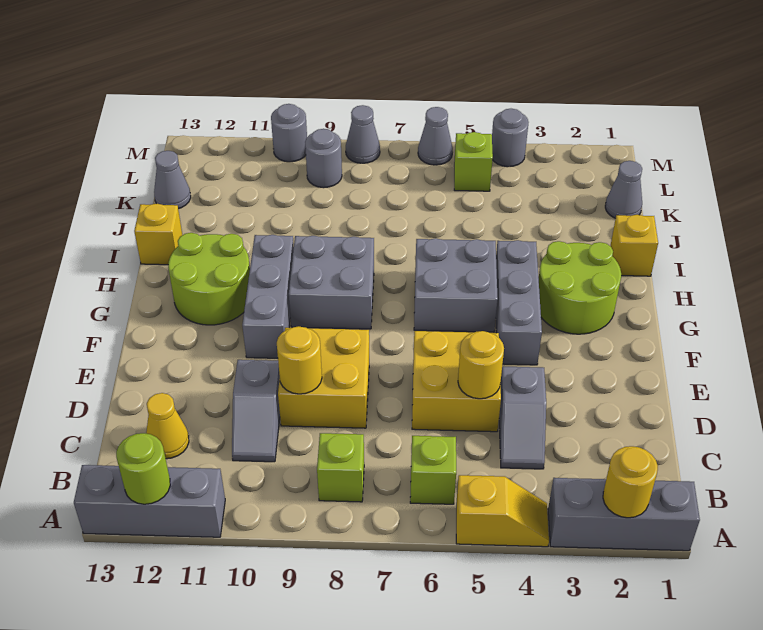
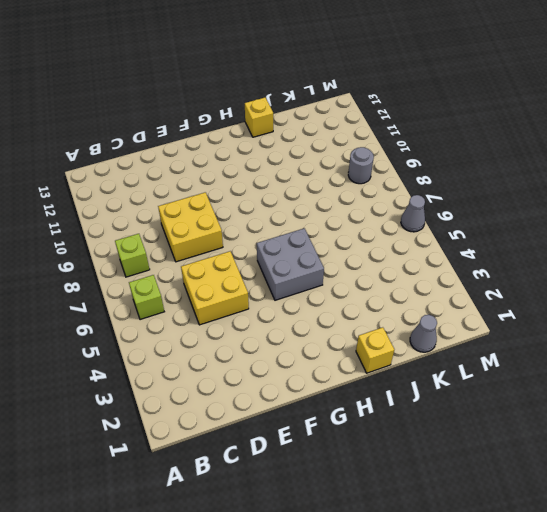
none -> grey brick A1:A3 level 1
none -> yellow slope A4:A5 level 1 top 5
none -> grey brick A11:A13 level 1
none -> grey slope C4:D4 level 1 top D

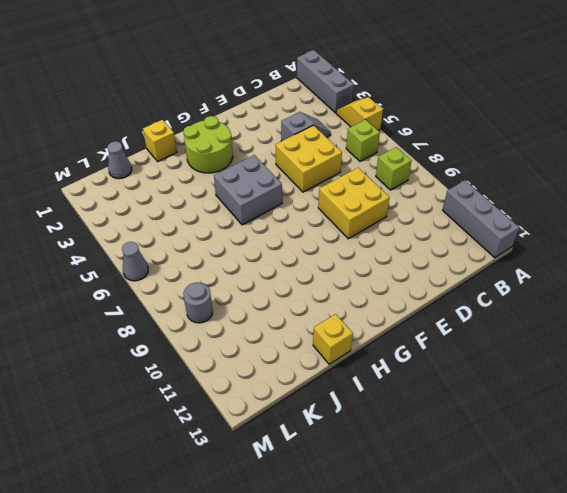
none -> grey slope C10:D10 level 1 top D
none -> yellow cone C12 level 1
none -> grey brick F4:H4 level 1
none -> grey brick F10:H10 level 1

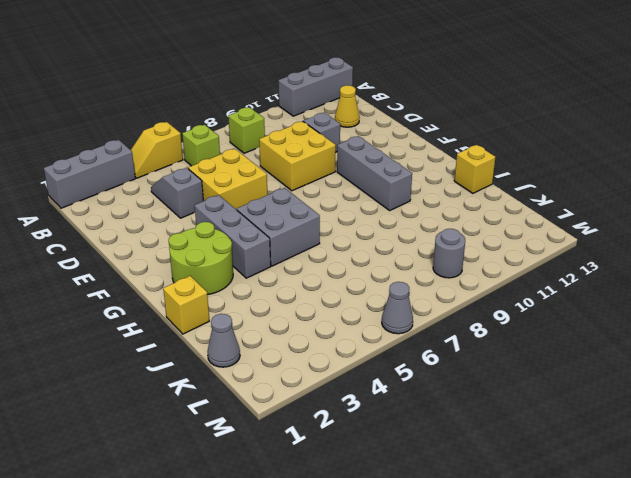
none -> grey brick G8:H9 level 1
none -> lime round brick G11:H12 level 1
none -> grey cone K13 level 1
none -> lime brick L5 level 1

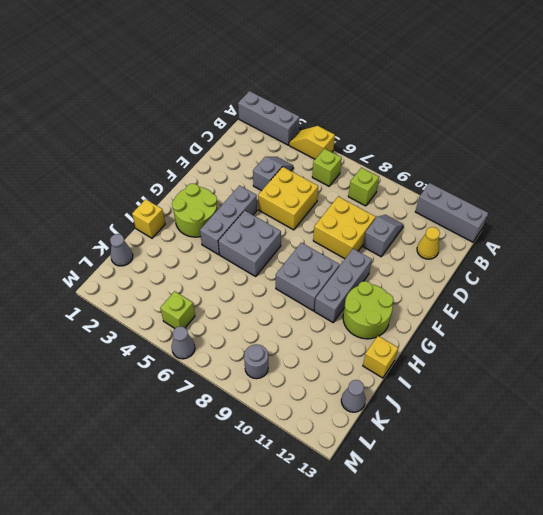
none -> grey round brick M4 level 1
none -> grey cone M8 level 1
none -> grey round brick M10 level 1
none -> yellow round brick A2 level 2

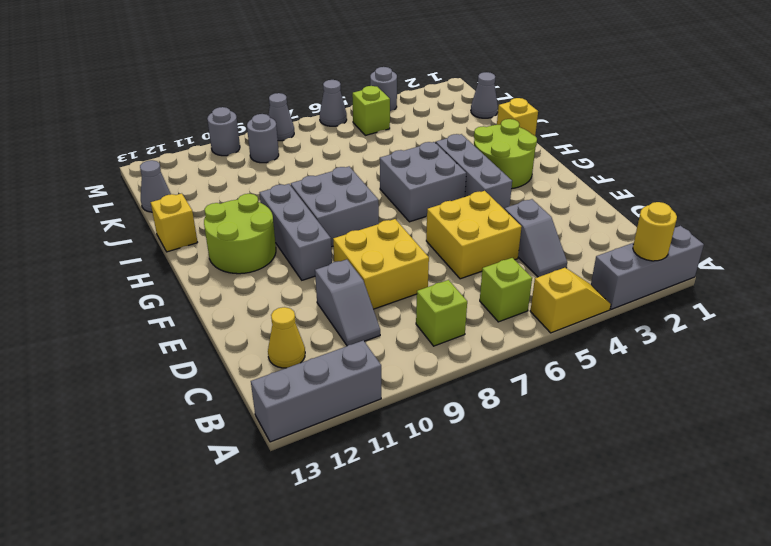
none -> lime round brick A12 level 2
none -> yellow round brick D5 level 2
none -> yellow round brick D9 level 2

